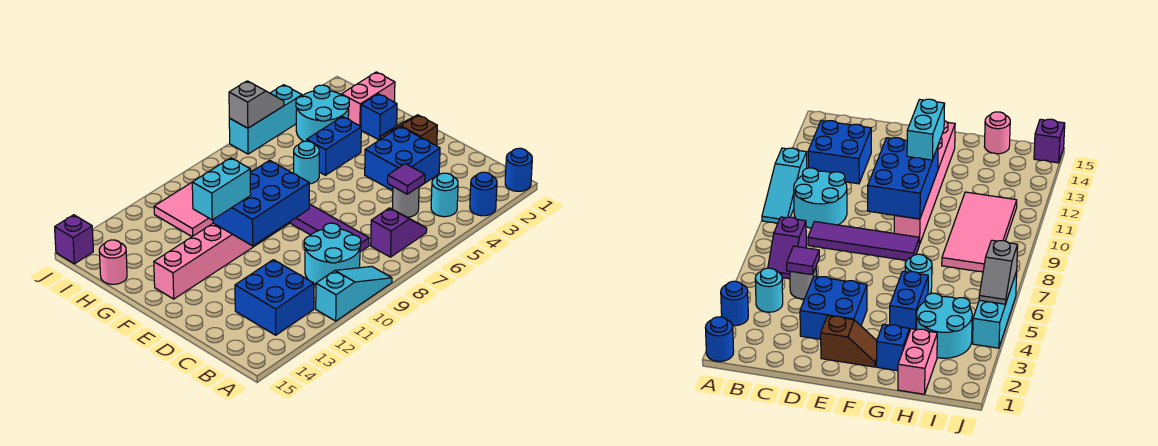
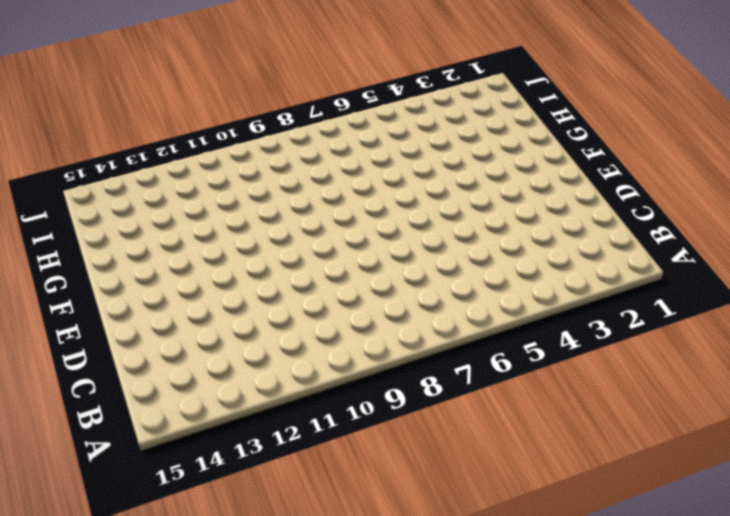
none -> blue round brick A1 level 1
none -> blue round brick A3 level 1
none -> cyan slope A9:A11 level 1 top 11

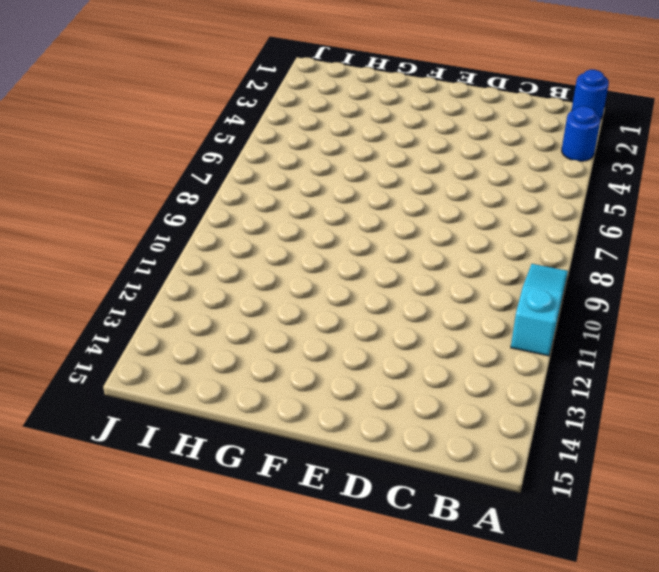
none -> cyan round brick B4 level 1
none -> purple slope B6:B7 level 1 top 7
none -> cyan round brick B9:C10 level 1

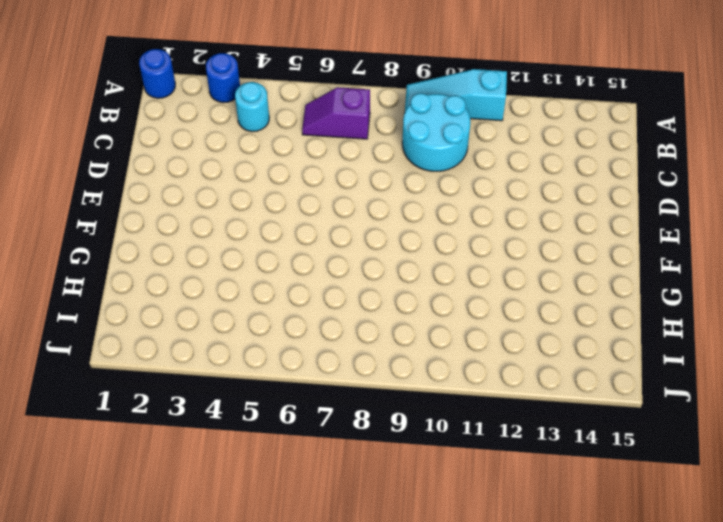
none -> blue brick B12:C13 level 1
none -> grey round brick C5 level 1
none -> purple tile C8:F8 level 1

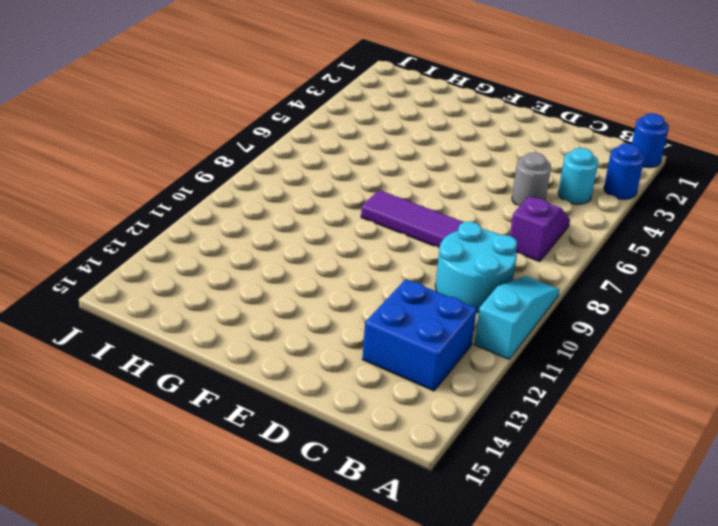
none -> blue brick D3:E4 level 1
none -> brown slope E2:F2 level 1 top E
none -> pink brick F9:F14 level 1

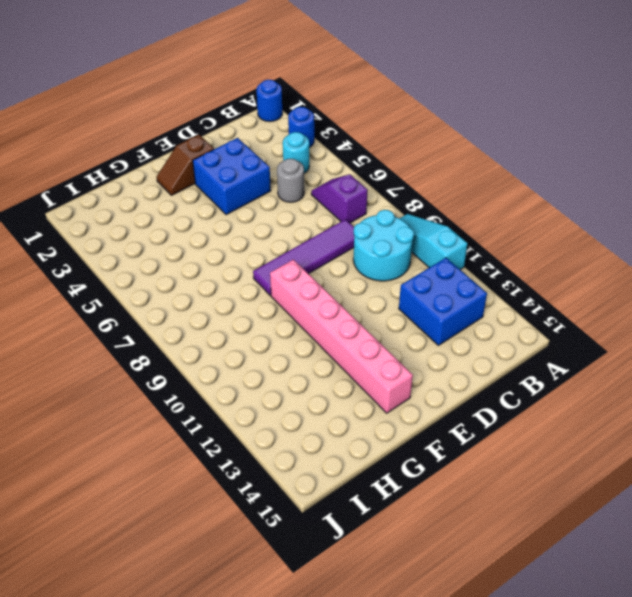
none -> blue brick G2 level 1
none -> blue brick G4:G5 level 1
none -> cyan round brick G6 level 1

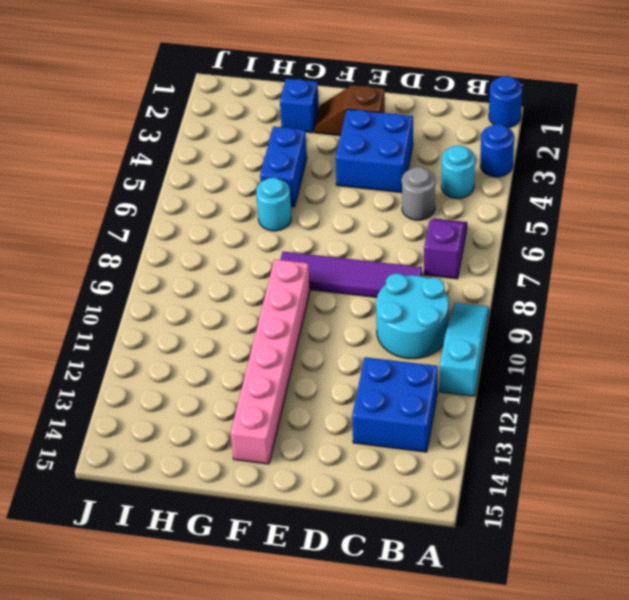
none -> pink brick H1:H2 level 1
none -> cyan round brick H3:I4 level 1
none -> pink tile H8:I11 level 1

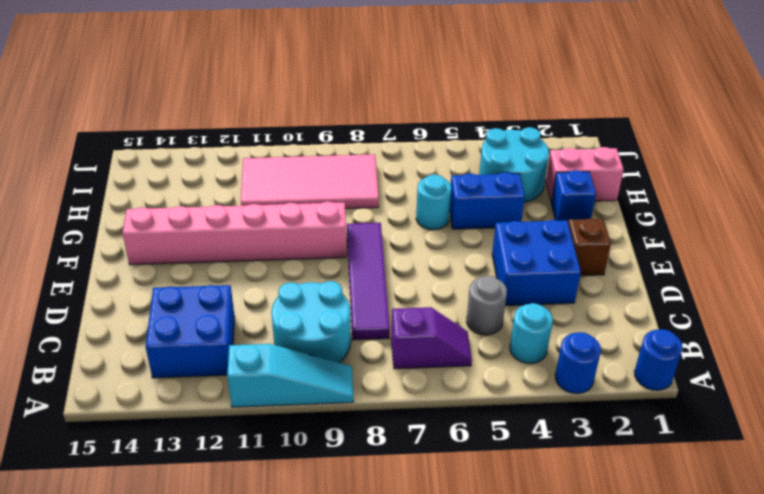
none -> pink round brick H15 level 1
none -> cyan brick J4:J6 level 1
none -> purple brick J15 level 1

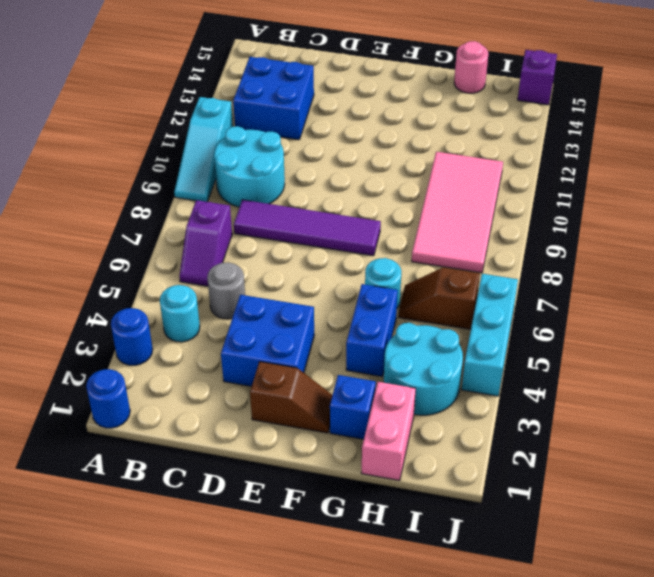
brown slope H6:I6 level 1 top I -> none
none -> pink brick F9:F14 level 1
none -> purple tile C5 level 2
none -> blue brick E9:F11 level 2

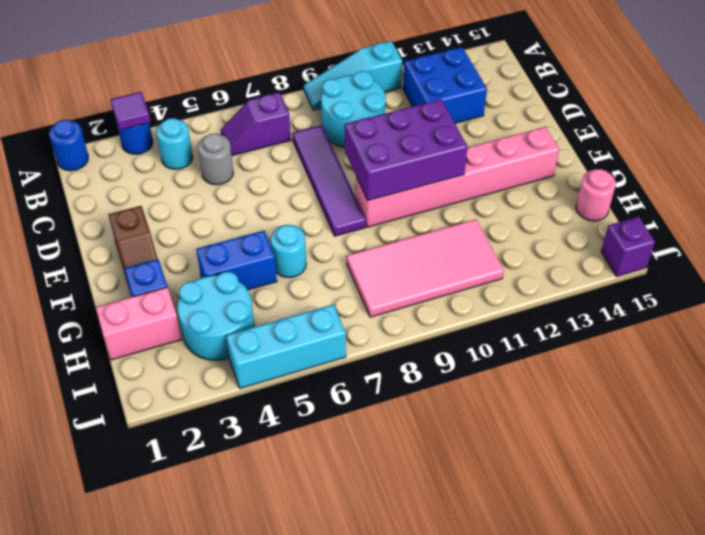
purple tile A3 level 2 -> purple tile C5 level 2
purple brick E9:F11 level 2 -> blue brick E9:F11 level 2
none -> blue brick D3:E4 level 1
none -> grey slope J5:J6 level 2 top 6
none -> cyan brick F11:F12 level 3

